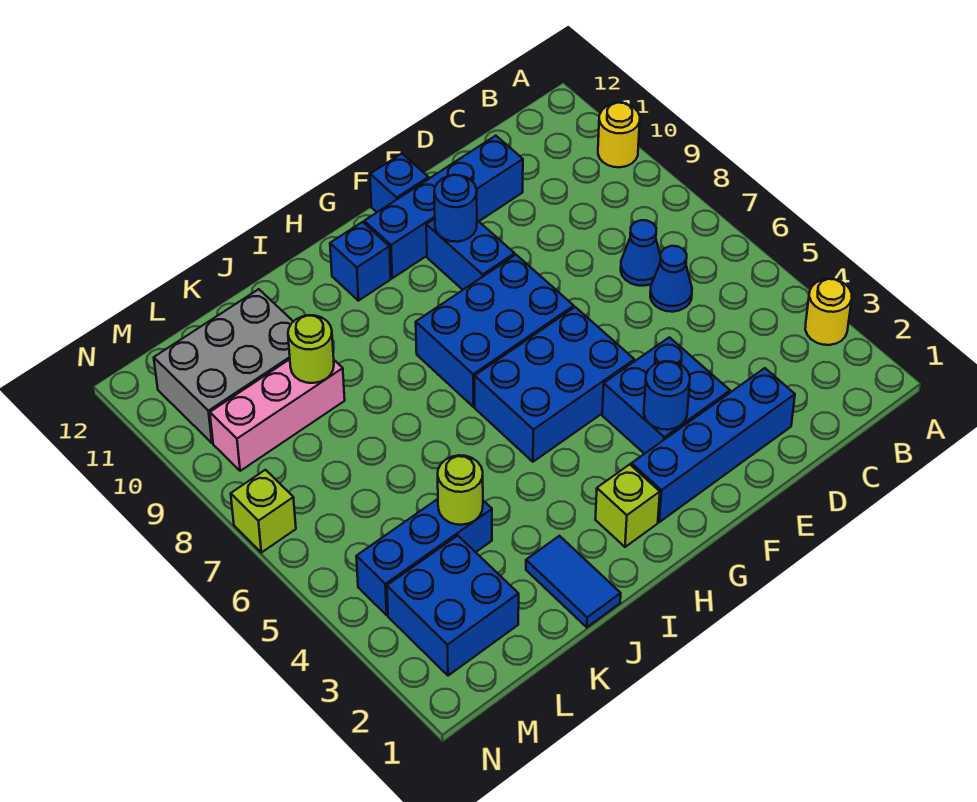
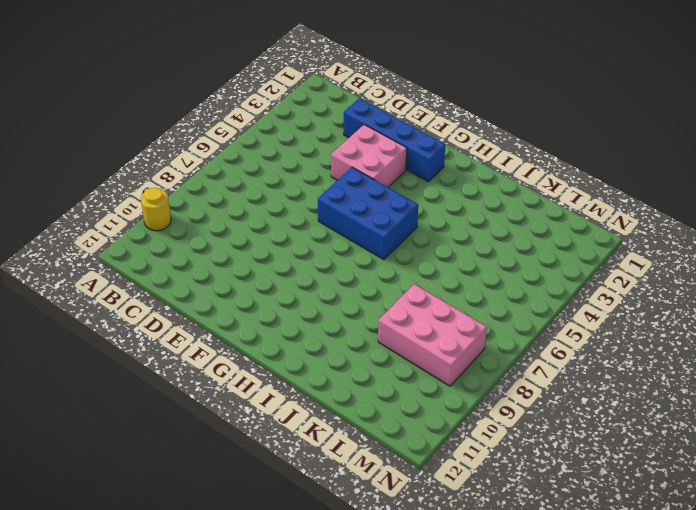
pink brick E3:F4 level 1 -> blue brick E3:F4 level 1
pink brick K8:M9 level 1 -> pink brick K9:M9 level 1
none -> yellow round brick A3 level 1
none -> blue cone C6 level 1
none -> blue cone C7 level 1

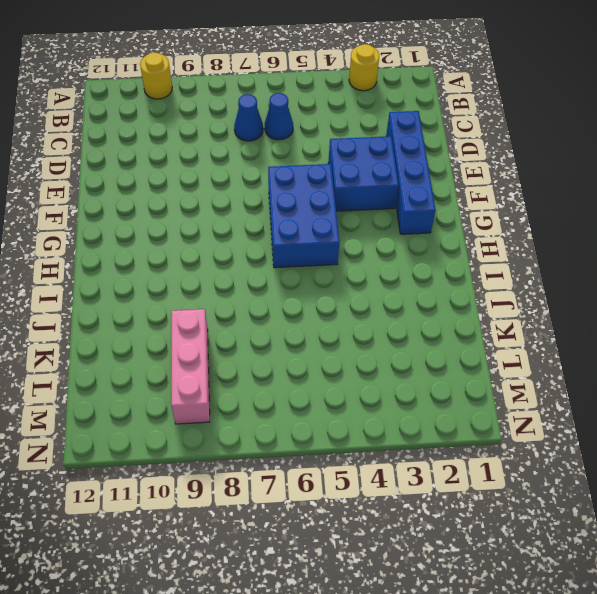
none -> blue brick D11:G11 level 1
none -> blue brick F7:H8 level 1
none -> blue brick F9:F10 level 1

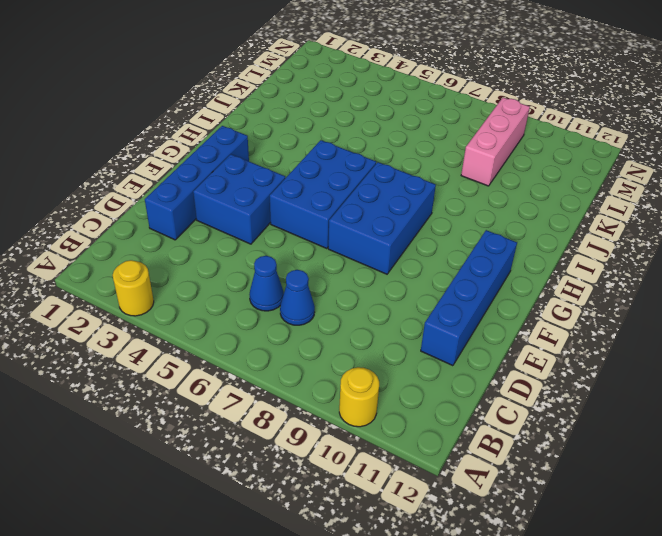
none -> blue brick F9:F10 level 1
none -> blue brick F12 level 1
none -> lime brick H2 level 1

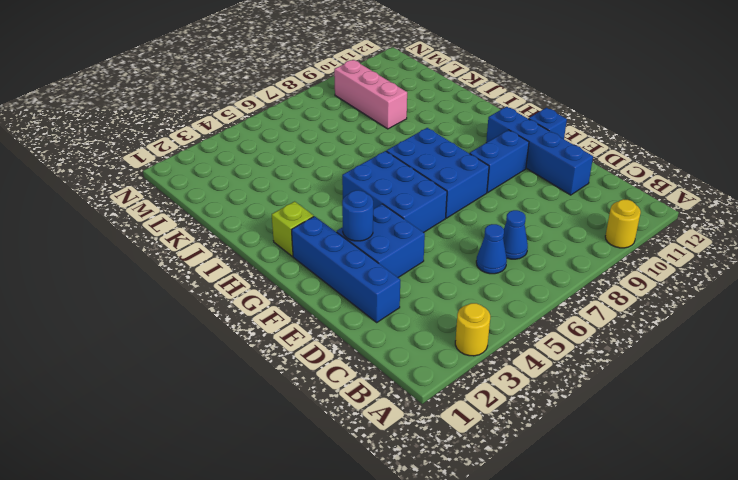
none -> blue brick H11 level 1
none -> blue tile J1:J2 level 1
none -> blue brick K4:M4 level 1

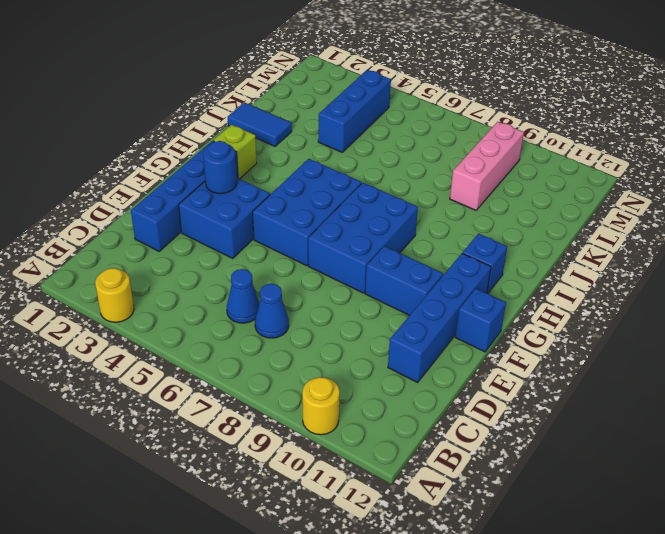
none -> grey brick K10:M11 level 1
none -> blue brick L2:M3 level 1
none -> lime brick N7 level 1

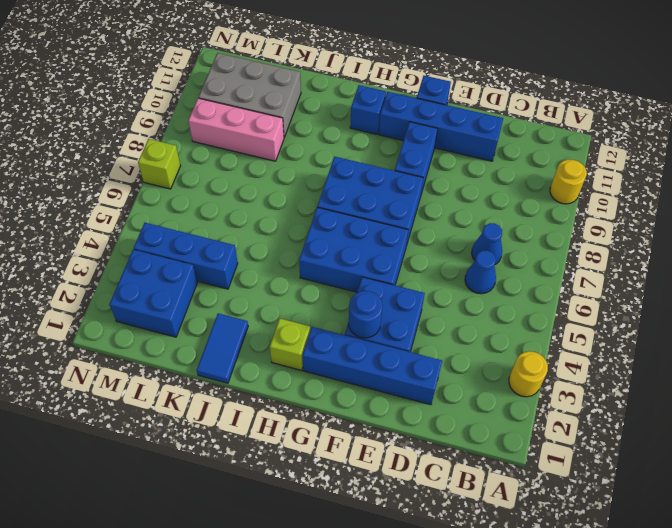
none -> blue round brick F10 level 2
none -> lime round brick K4 level 2
none -> lime round brick K9 level 2

